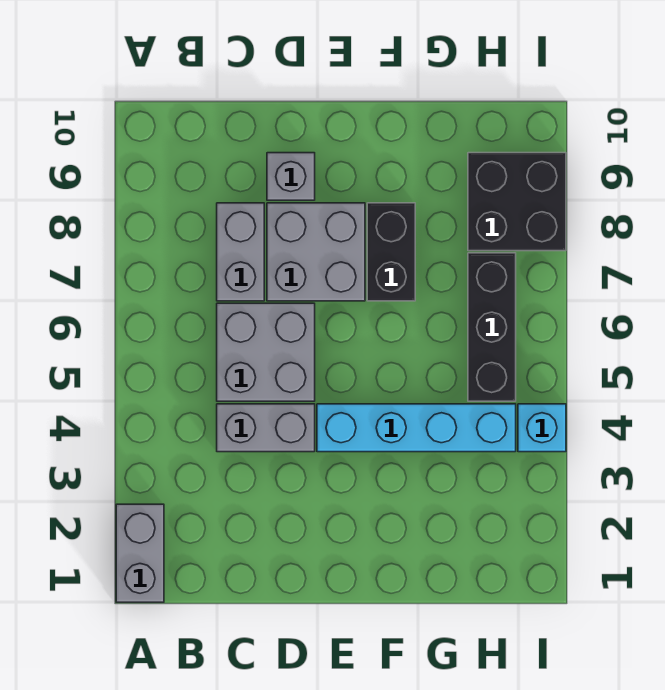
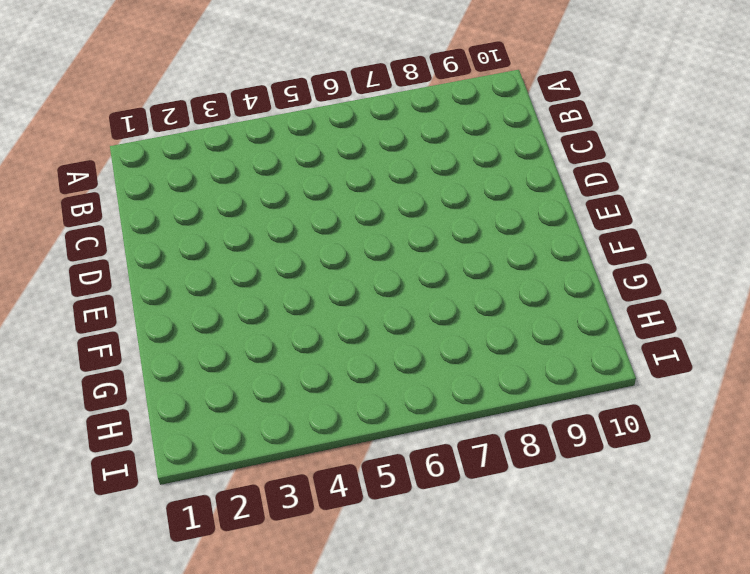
none -> grey brick A1:A2 level 1
none -> grey brick C4:D4 level 1

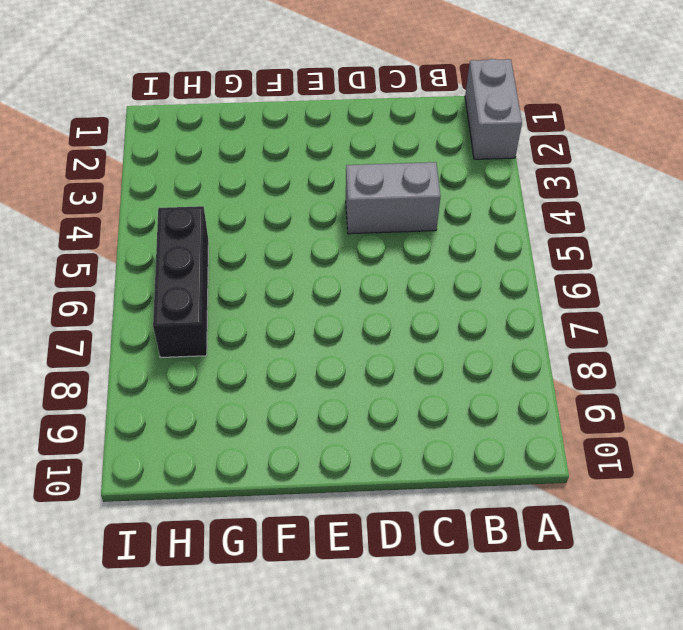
none -> grey brick C5:D6 level 1
none -> grey brick C7:C8 level 1

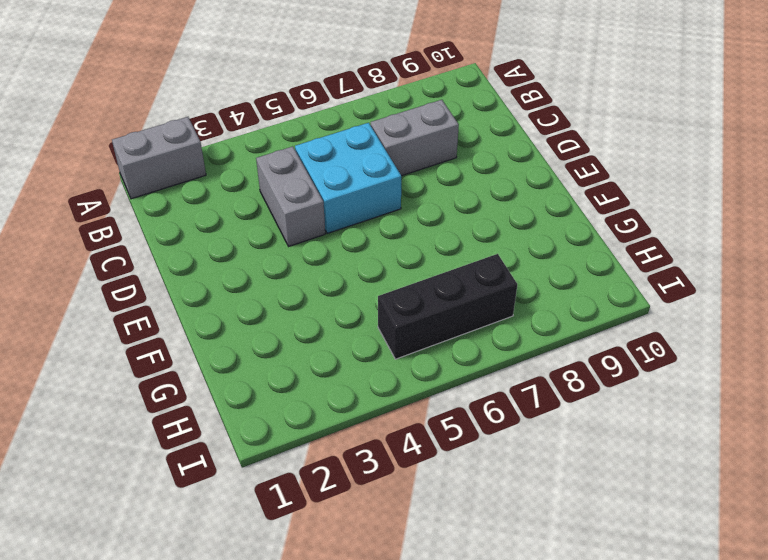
cyan brick C5:D6 level 1 -> grey brick C5:D6 level 1
none -> grey brick D7:E8 level 1
none -> grey brick D9 level 1

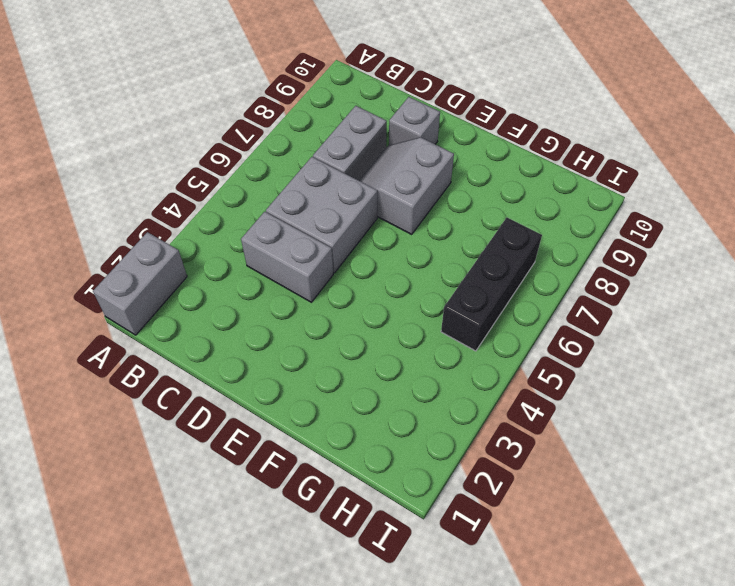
grey slope D7:E8 level 1 top E -> grey brick D7:E8 level 1
none -> cyan brick E4:H4 level 1
none -> black brick F7:F8 level 1

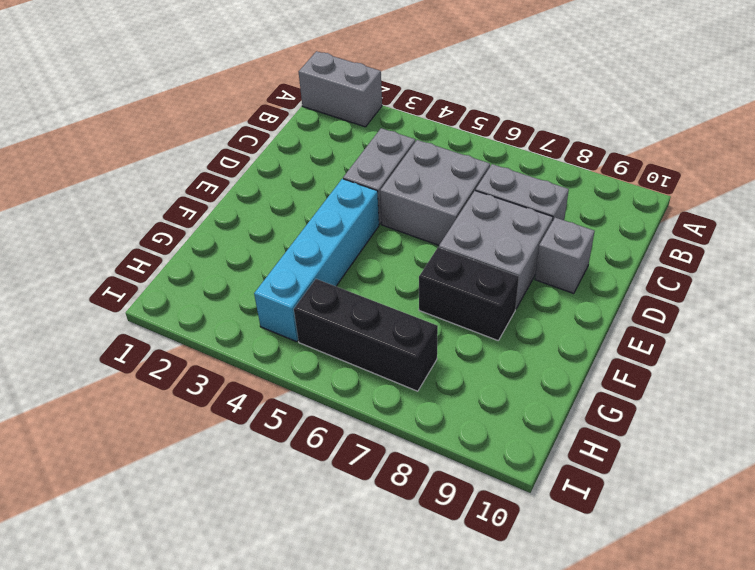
none -> black brick H8:I9 level 1
none -> cyan brick I4 level 1

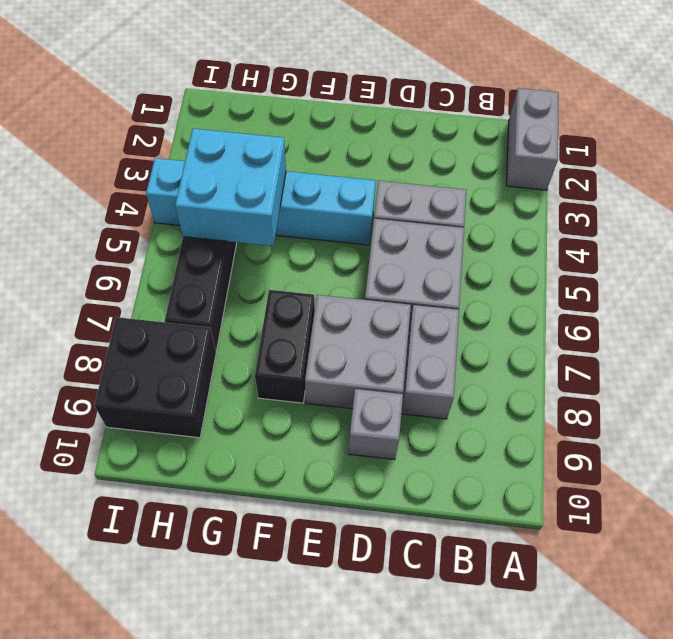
cyan brick G4:H5 level 2 -> none

